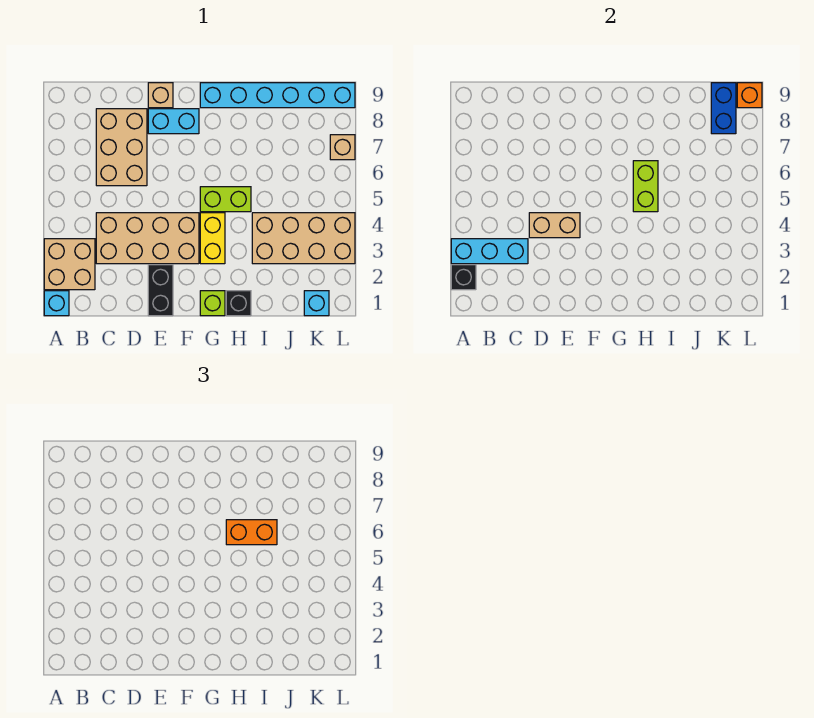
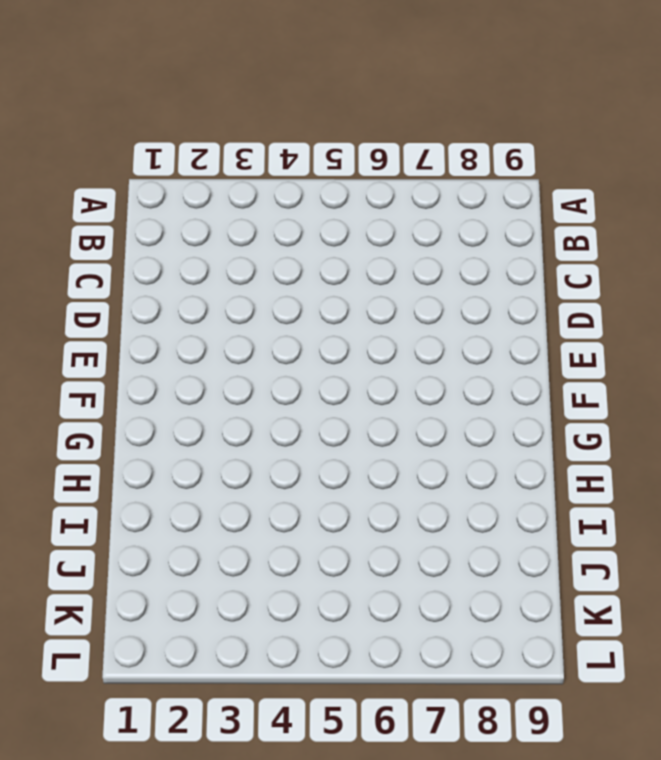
none -> cyan brick A1 level 1
none -> tan brick A2:B3 level 1
none -> tan brick C3:F4 level 1

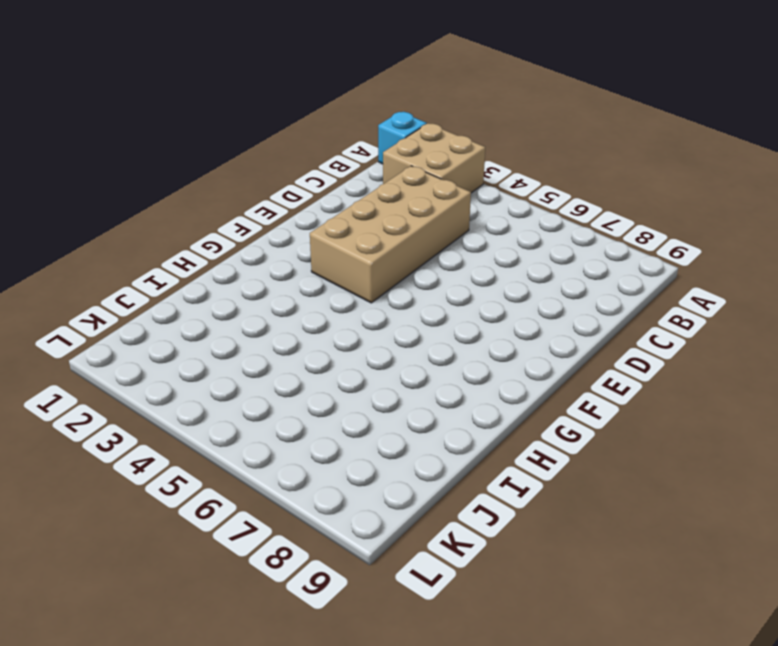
none -> tan brick C6:D8 level 1
none -> black brick E1:E2 level 1
none -> cyan brick E8:F8 level 1

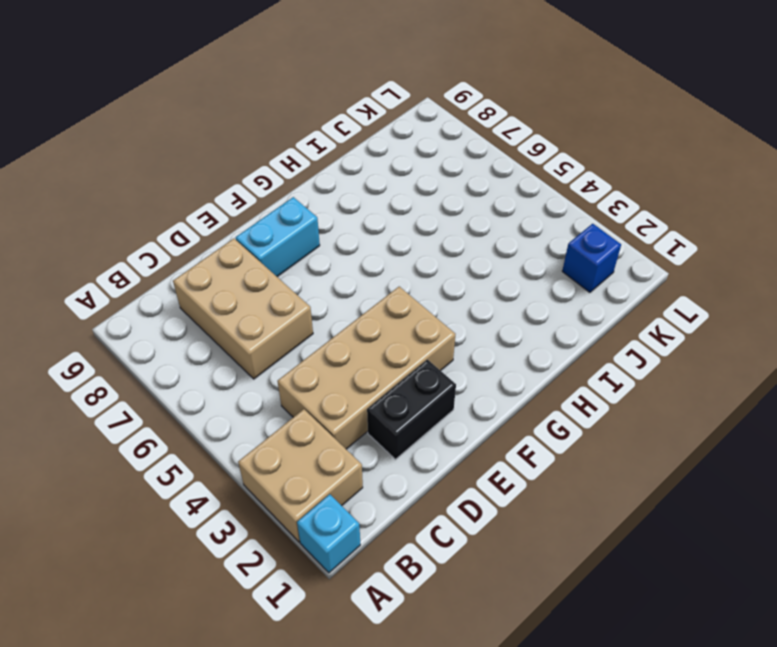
black brick D2:E2 level 1 -> black brick E1:E2 level 1
blue brick K2 level 1 -> none
none -> tan brick E9 level 1
none -> lime brick G1 level 1
none -> yellow brick G3:G4 level 1

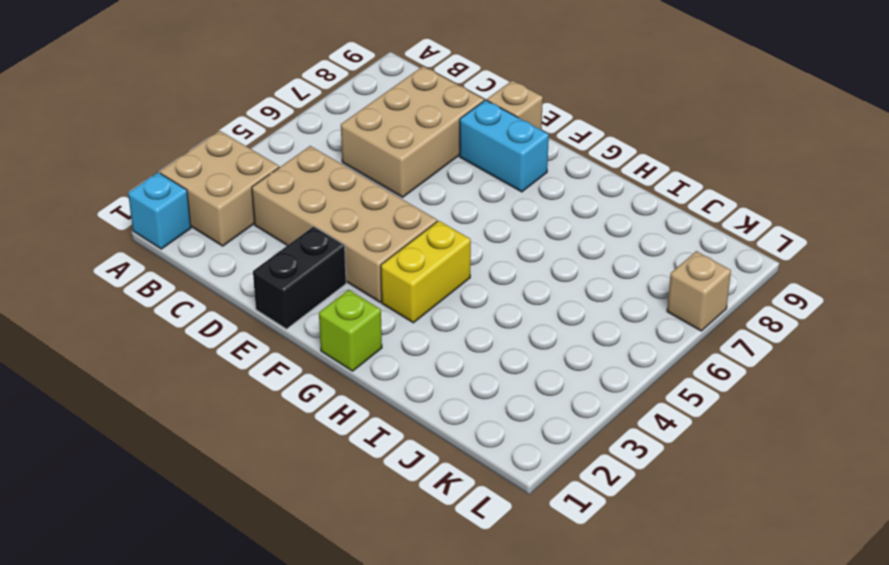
none -> lime brick G5:H5 level 1
none -> cyan brick G9:L9 level 1
none -> black brick H1 level 1

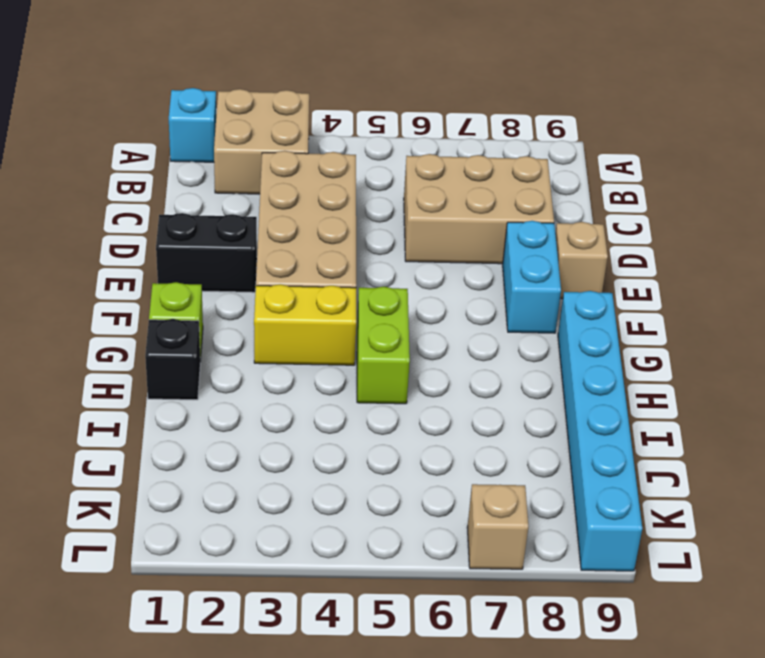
none -> tan brick I3:L4 level 1
none -> cyan brick K1 level 1
none -> black brick A2 level 2

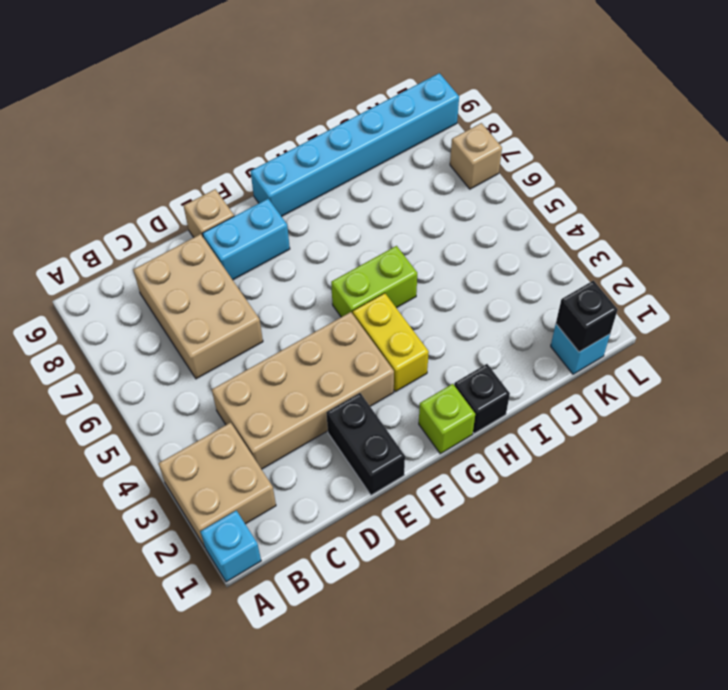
black brick K1 level 2 -> black brick A2 level 2
none -> tan brick I3:L4 level 1
none -> cyan brick A3:C3 level 2
none -> tan brick D4:E4 level 2

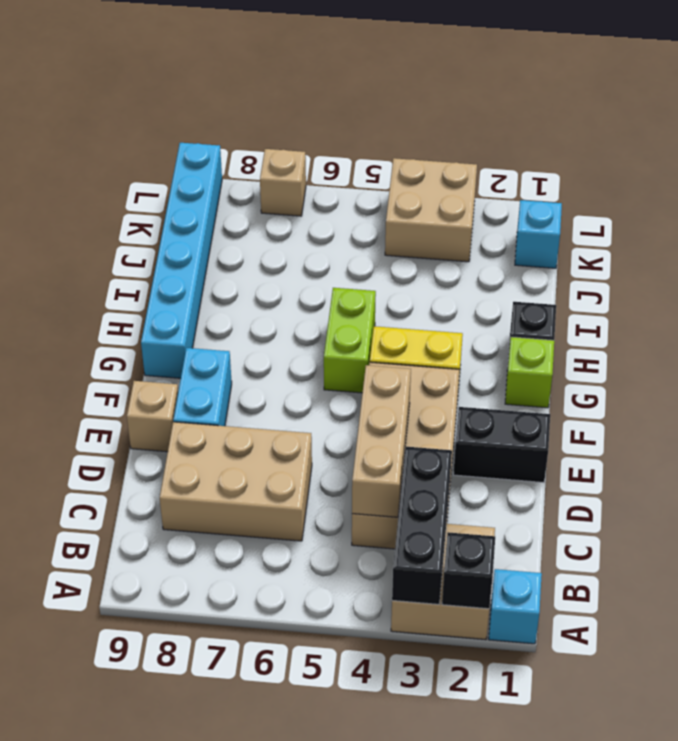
black brick A3:C3 level 2 -> cyan brick A3:C3 level 2
tan brick C4:E4 level 2 -> tan brick D4:E4 level 2
tan brick K3:L4 level 1 -> tan brick I3:L4 level 1
none -> lime brick H5:H6 level 2
none -> blue brick K8:K9 level 2
none -> orange brick L9 level 2

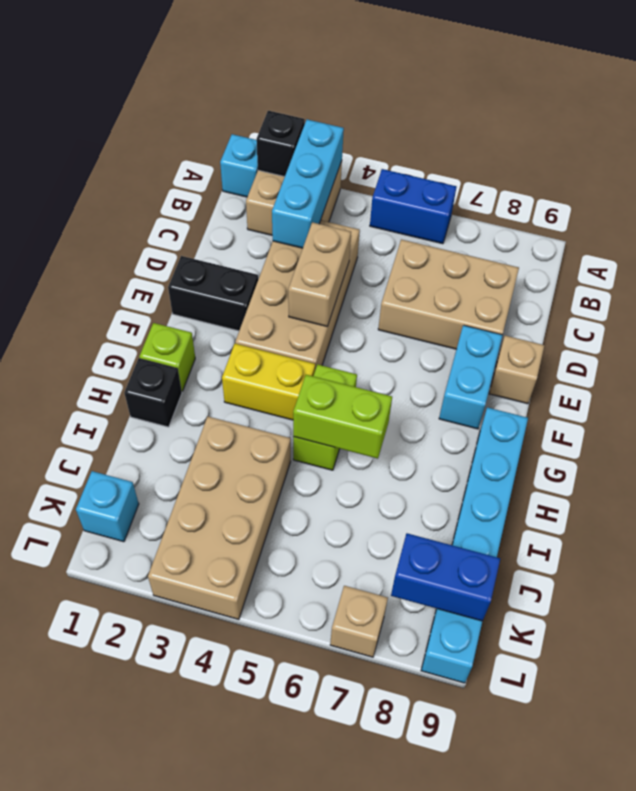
blue brick A5:A6 level 1 -> none
none -> orange brick L9 level 2
none -> orange brick H6:I6 level 3

